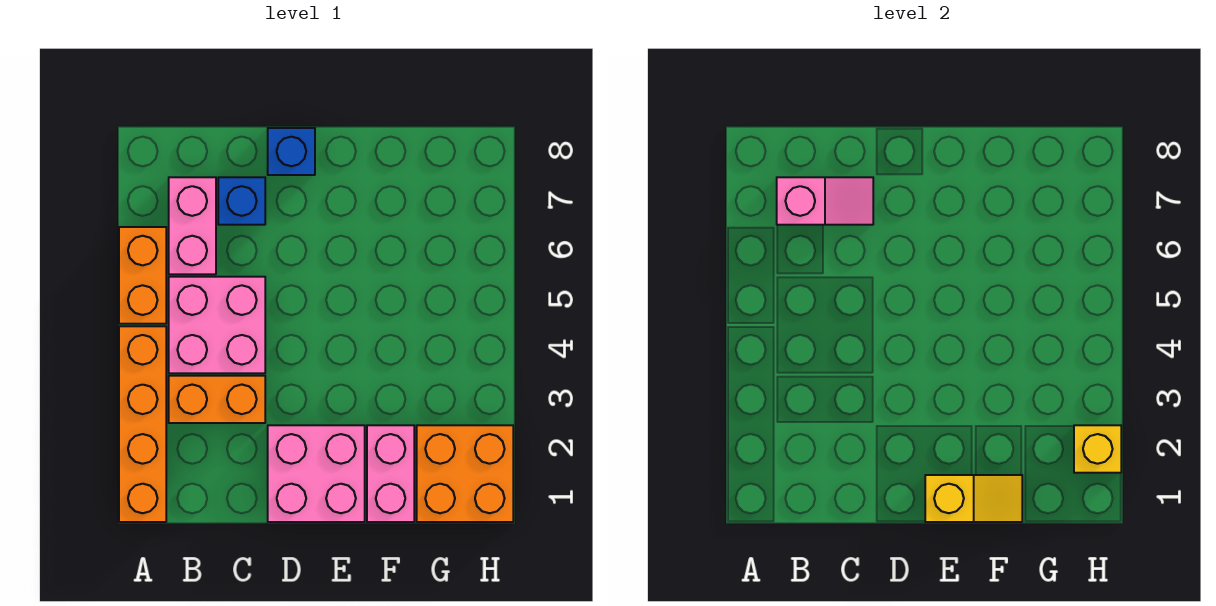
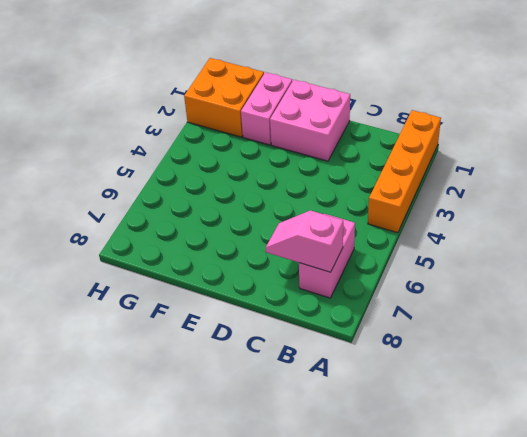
none -> orange brick A5:A6 level 1
none -> orange brick B3:C3 level 1
none -> pink brick B4:C5 level 1

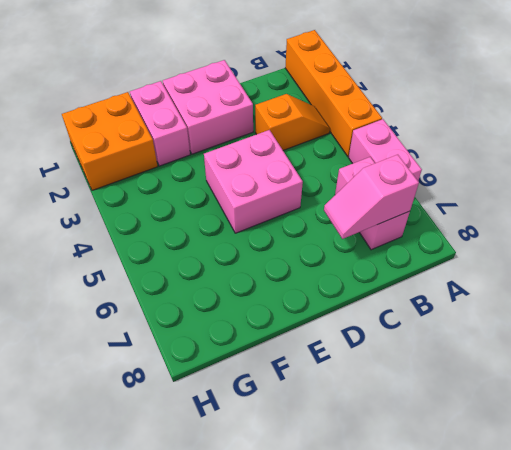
pink brick A5:A6 level 1 -> orange brick A5:A6 level 1
orange slope B3:C3 level 1 top C -> orange brick B3:C3 level 1
pink brick D4:E5 level 1 -> pink brick B4:C5 level 1
none -> blue brick C7 level 1
none -> blue brick D8 level 1
none -> yellow slope E1:F1 level 2 top E

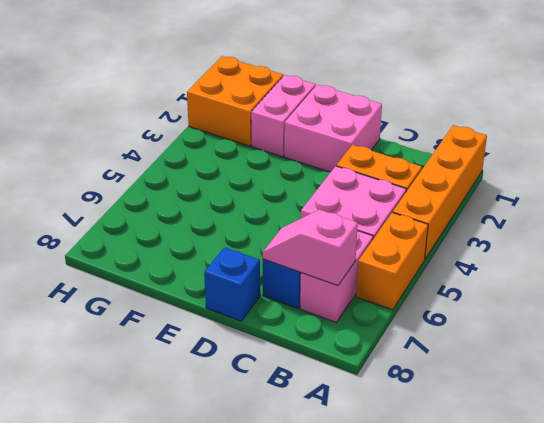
none -> yellow slope E1:F1 level 2 top E
none -> yellow brick H2 level 2

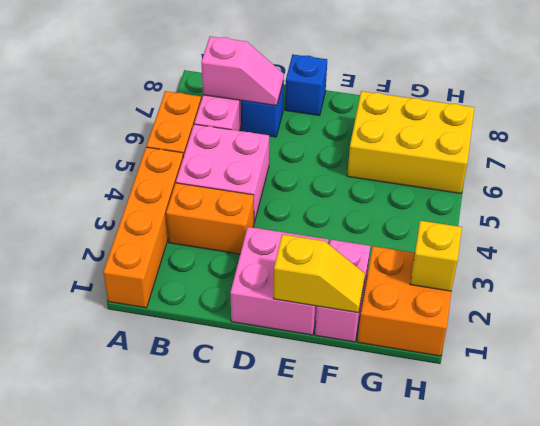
yellow brick F6:H7 level 1 -> none

